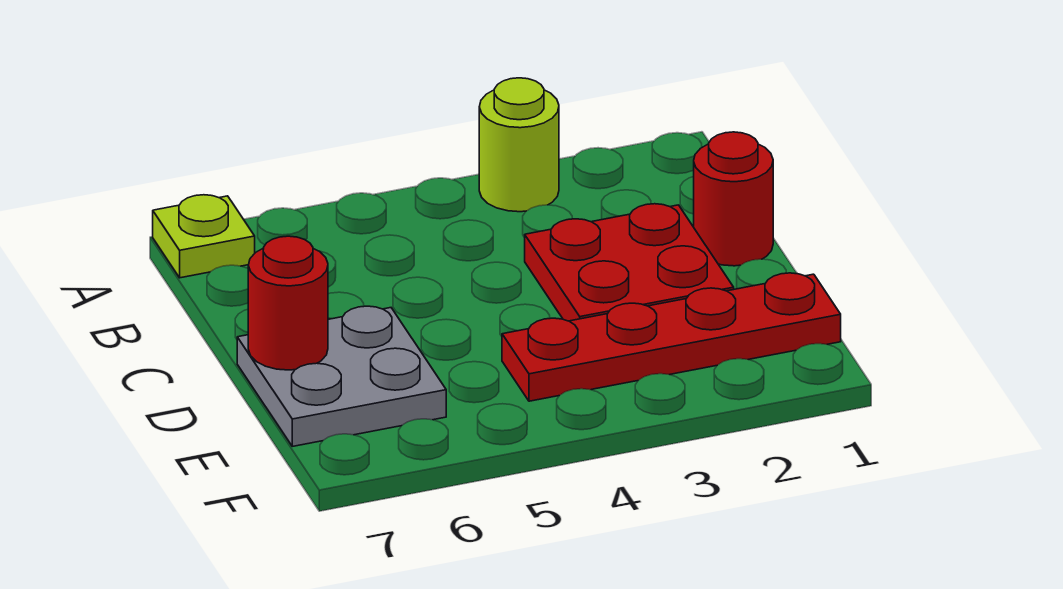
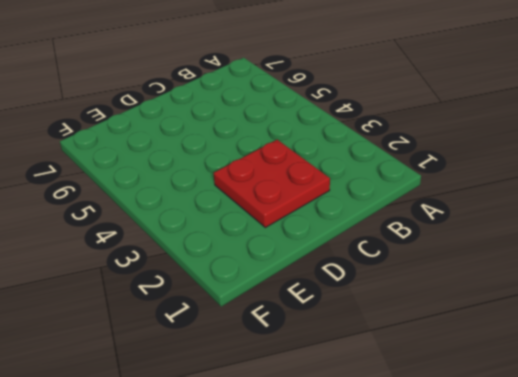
none -> lime round brick A3 level 1
none -> lime plate A7 level 1

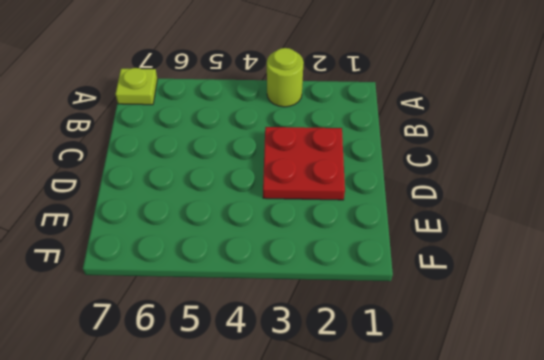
none -> red round brick C1 level 1
none -> grey plate D6:E7 level 1

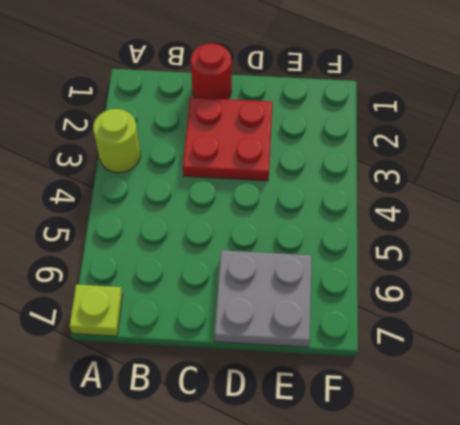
none -> red plate E1:E4 level 1
none -> red round brick D7 level 2

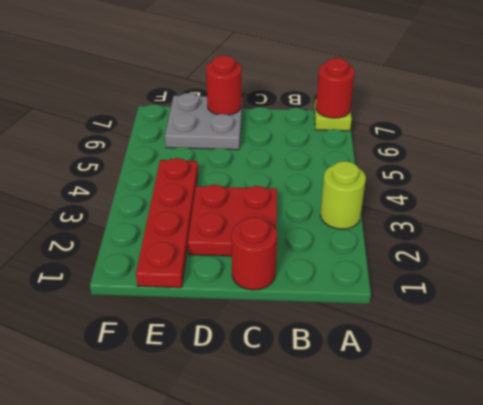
red round brick A7 level 2 -> none

